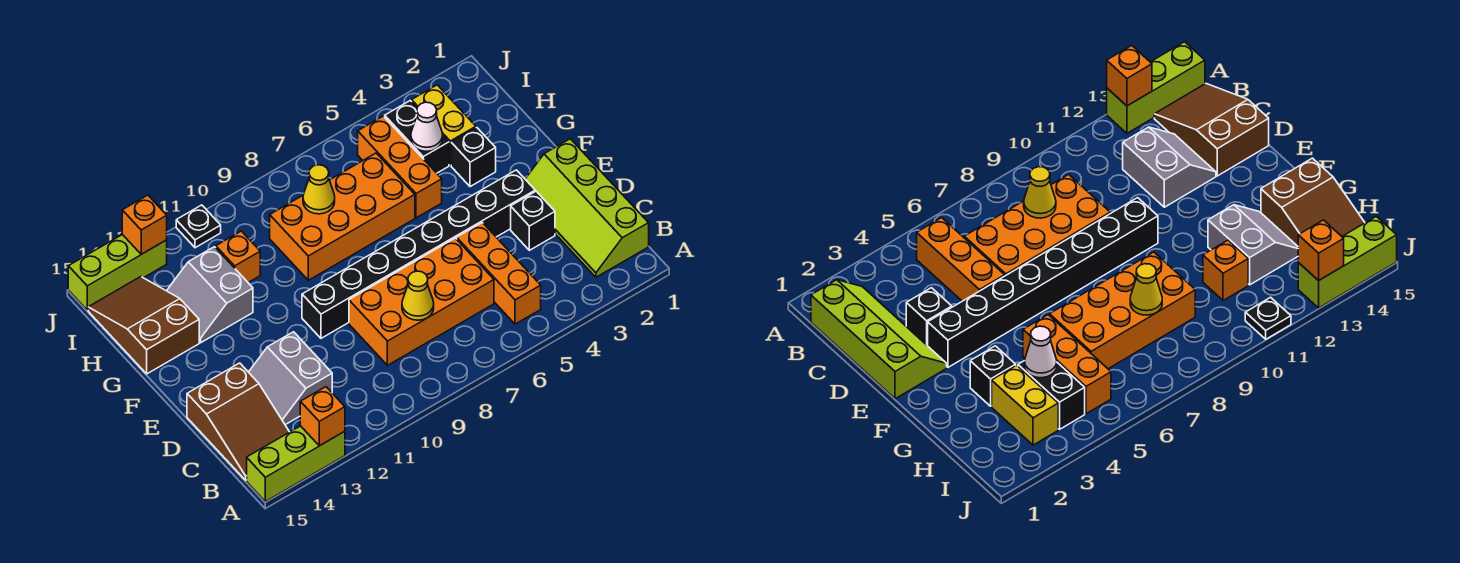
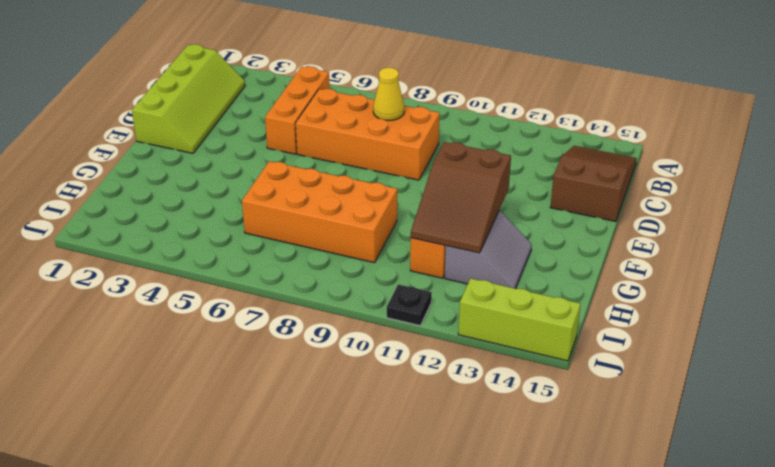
brown slope F11:H12 level 2 top F -> brown slope G14:I15 level 1 top G
none -> lime brick A13:A15 level 1
none -> grey slope C12:D13 level 1 top 12
none -> black brick D3 level 1

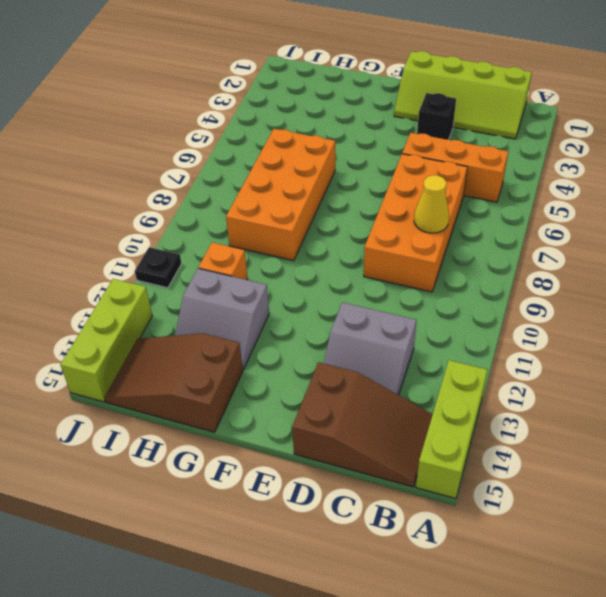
none -> black brick E3:E10 level 1
none -> black brick G3 level 1
none -> orange brick G5:I5 level 1

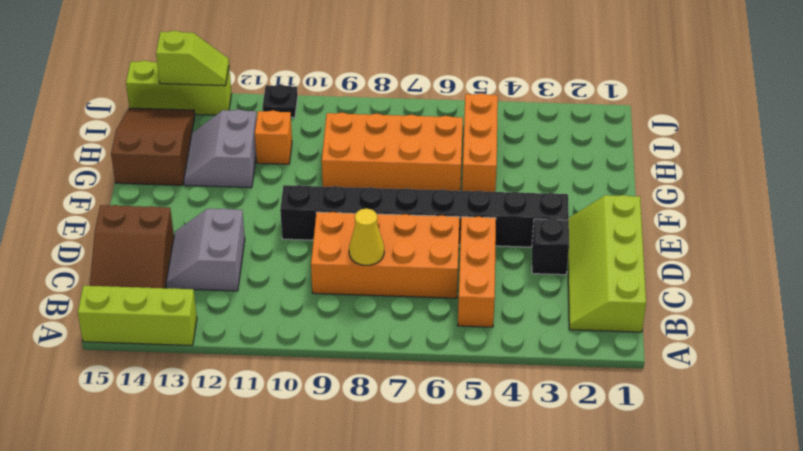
lime slope J13:J14 level 2 top 14 -> orange brick J13 level 2
none -> black brick G3 level 1
none -> yellow brick H3:I3 level 1
none -> black brick H4:I4 level 1

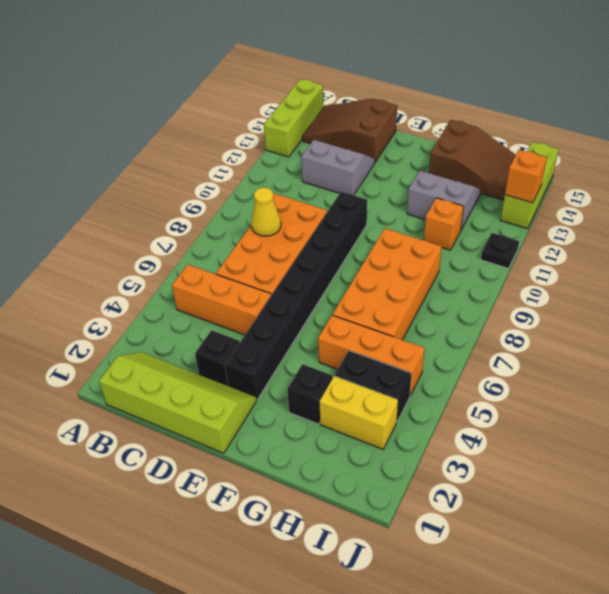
none -> orange brick A13 level 2
none -> white cone H4 level 2
none -> yellow cone H8 level 2

